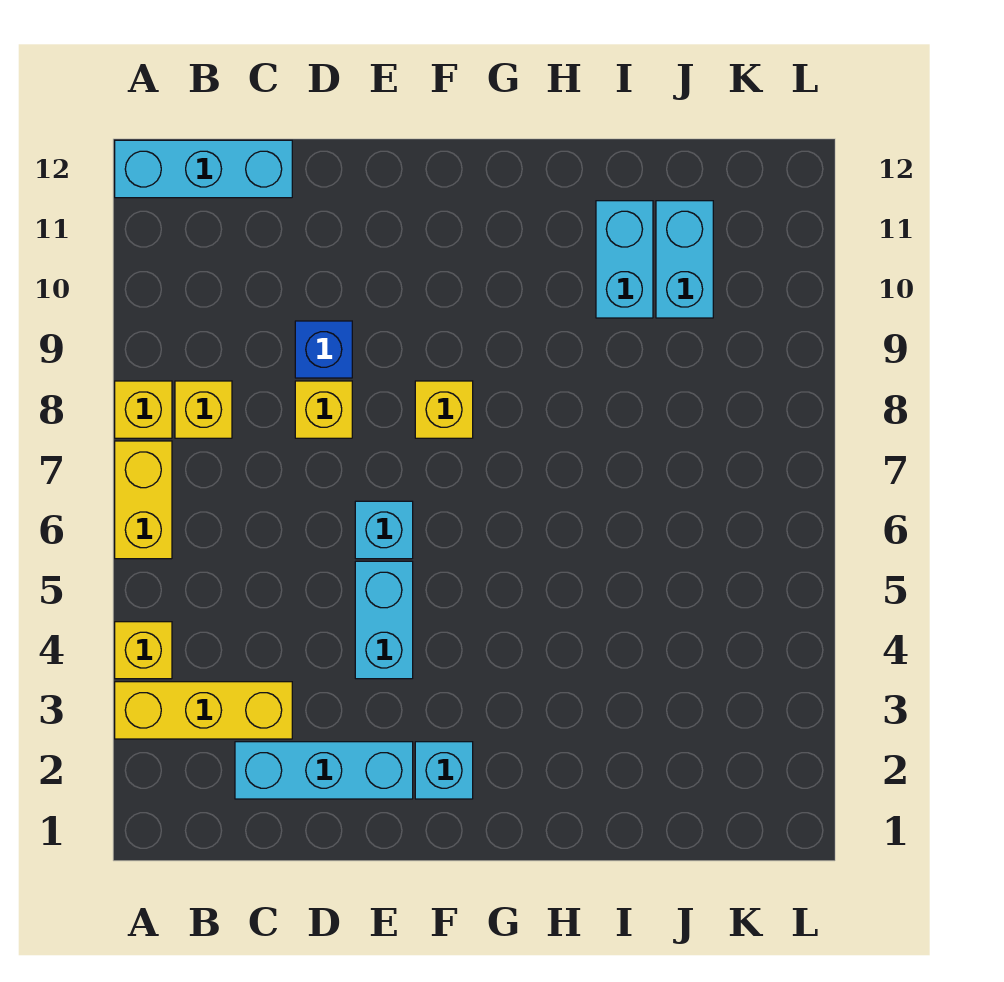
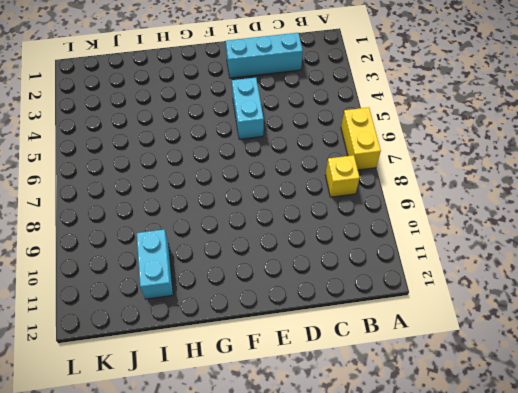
none -> yellow brick A3:C3 level 1
none -> yellow brick A4 level 1
none -> yellow brick A8 level 1

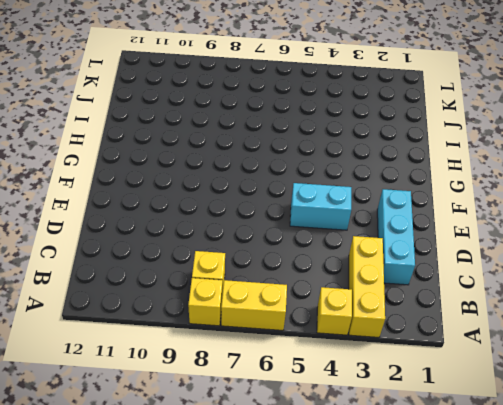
none -> cyan brick A12:C12 level 1
none -> yellow brick D8 level 1
none -> blue brick D9 level 1

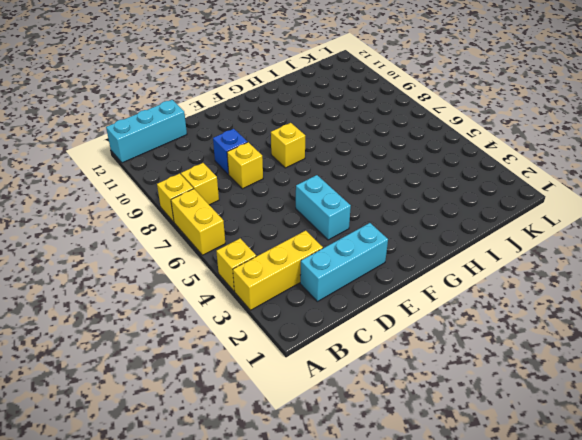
none -> cyan brick E6 level 1
none -> cyan brick F2 level 1
none -> cyan brick I10:I11 level 1

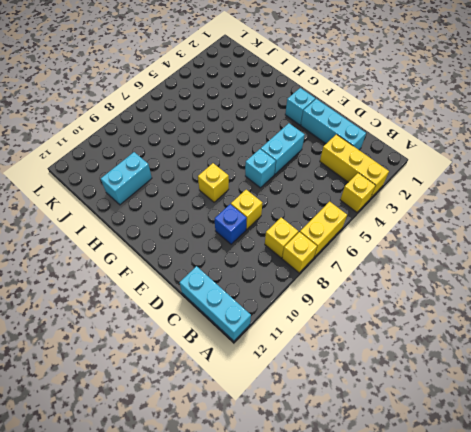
none -> cyan brick J10:J11 level 1

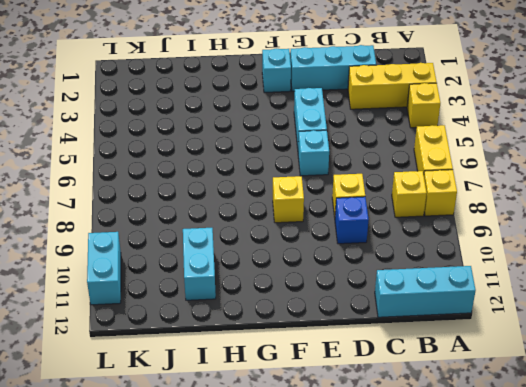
cyan brick L10:L11 level 1 -> cyan brick J10:J11 level 1

